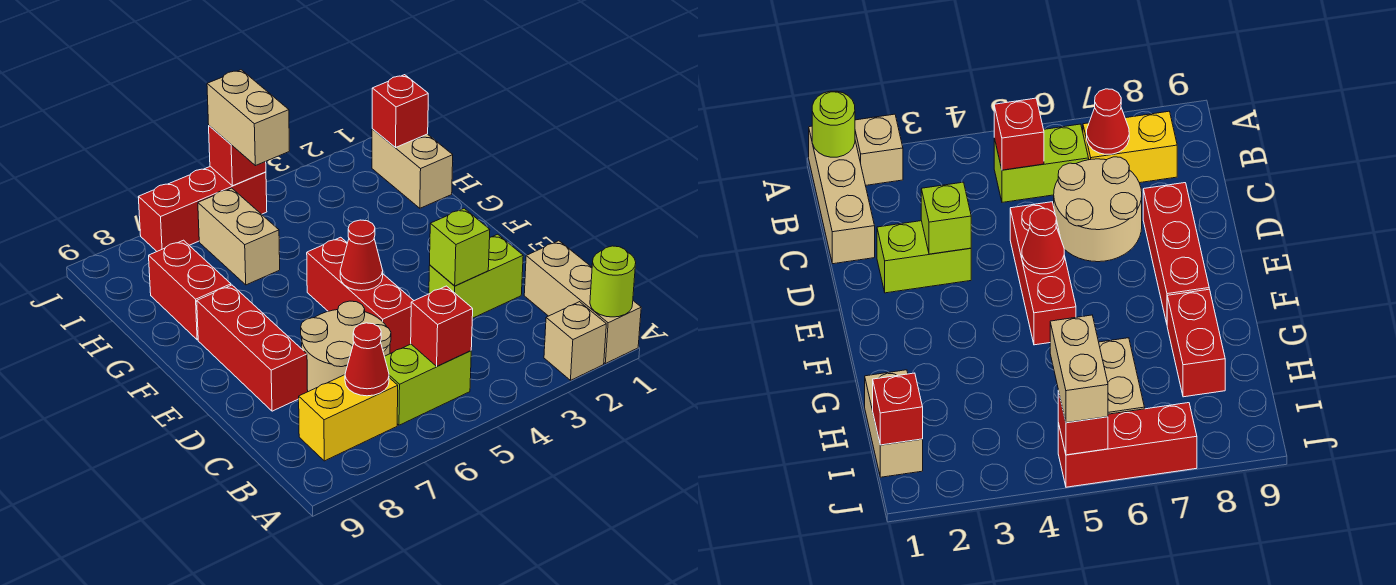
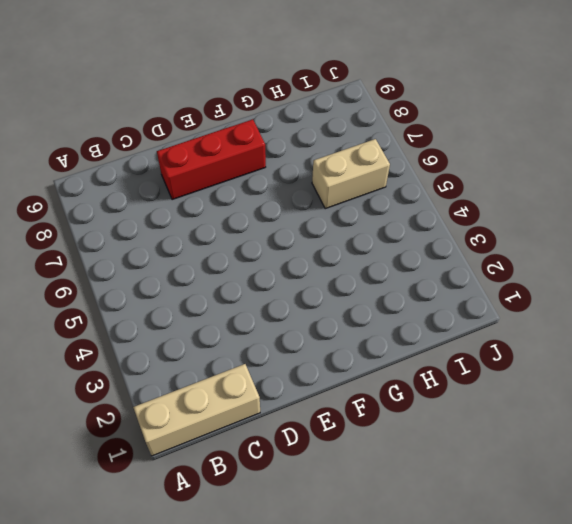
none -> tan brick A2 level 1
none -> lime brick B5:B6 level 1
none -> yellow brick B7:B8 level 1

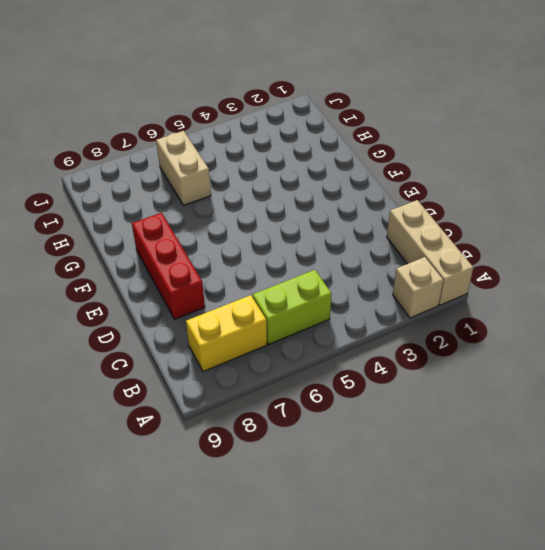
none -> tan round brick C6:D7 level 1
none -> lime brick D2:D3 level 1
none -> red brick D5:F5 level 1

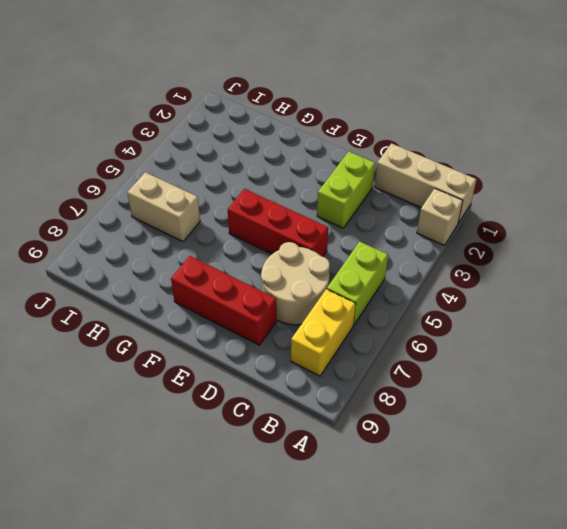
none -> red brick G8:H8 level 1
none -> tan brick H1:I1 level 1
none -> red brick J5:J7 level 1

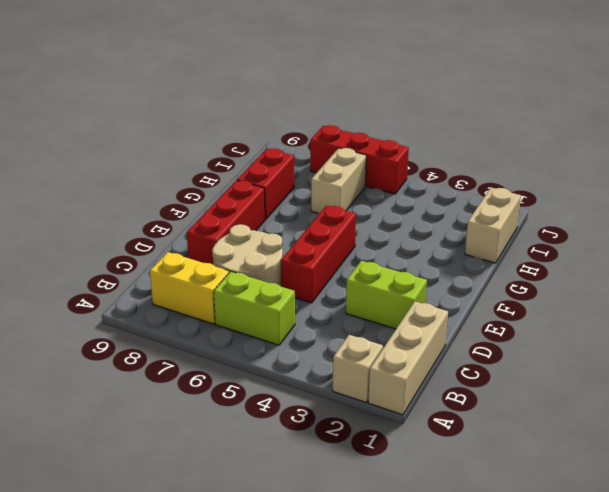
none -> lime round brick A1 level 2
none -> red brick B5 level 2
none -> red cone B7 level 2

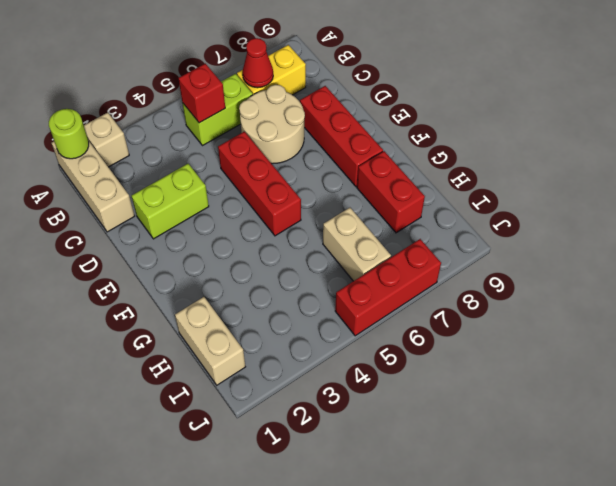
none -> lime brick D3 level 2
none -> red cone E5 level 2
none -> red brick I1 level 2

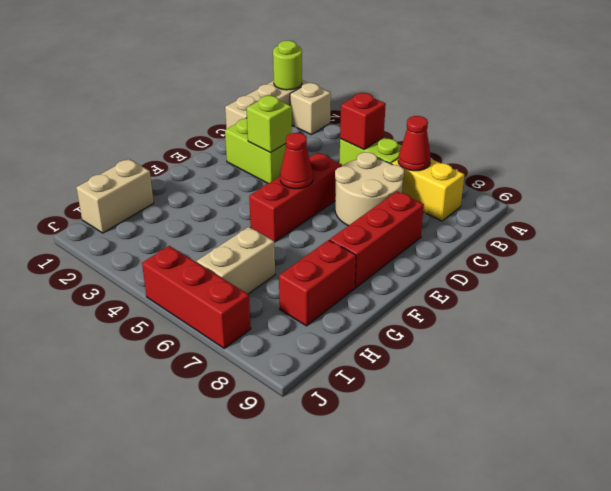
none -> red brick I1 level 2
none -> red brick J5 level 2
none -> tan brick I5:J5 level 3

